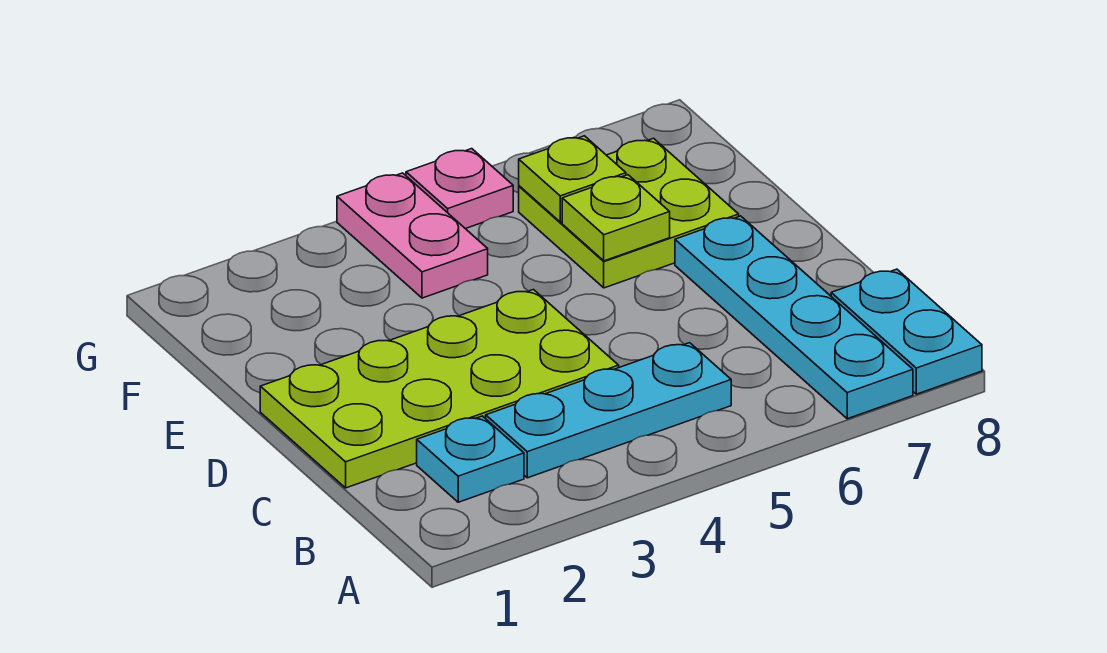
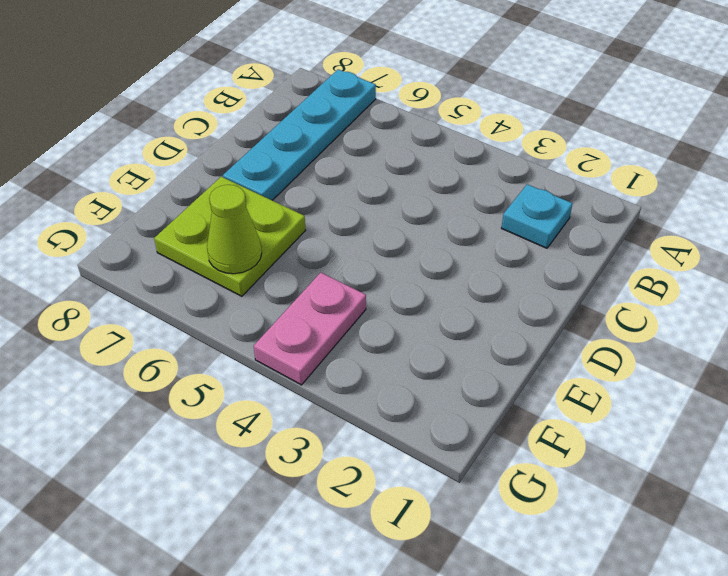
lime cone F6 level 2 -> lime plate F6 level 2
none -> cyan plate A8:B8 level 1
none -> cyan plate B3:B5 level 1

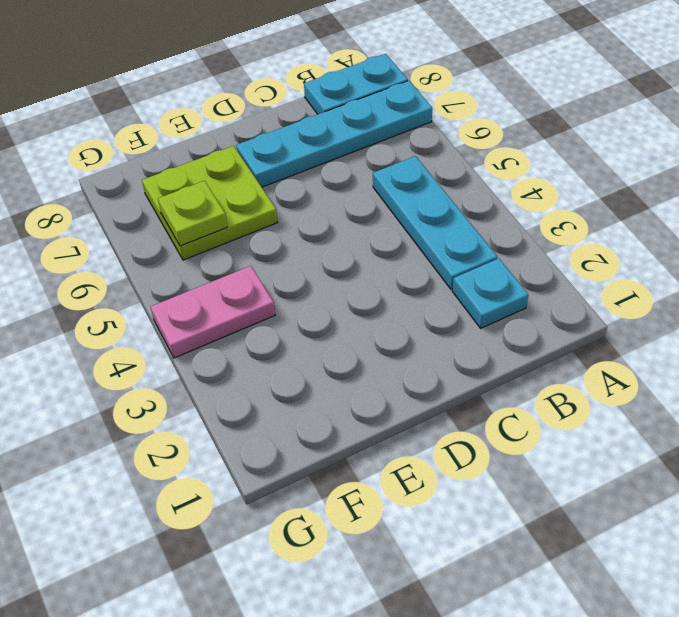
none -> lime plate C1:D4 level 1
none -> pink plate G5 level 1

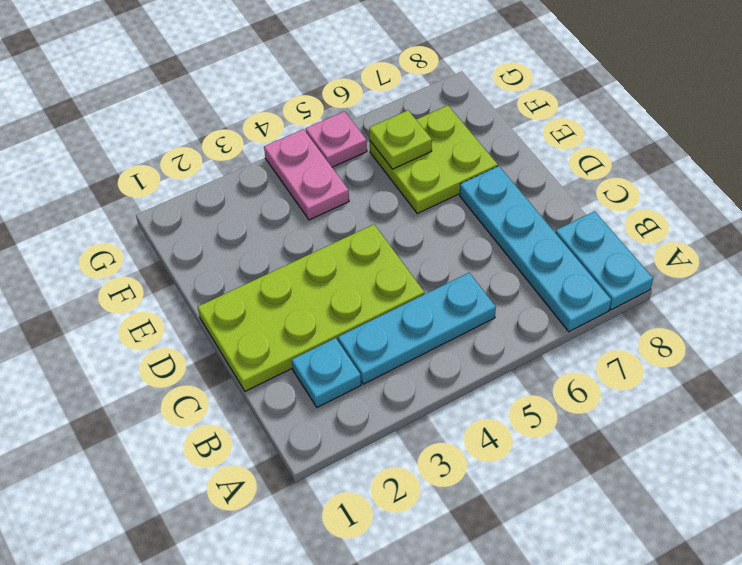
none -> lime plate E6 level 2

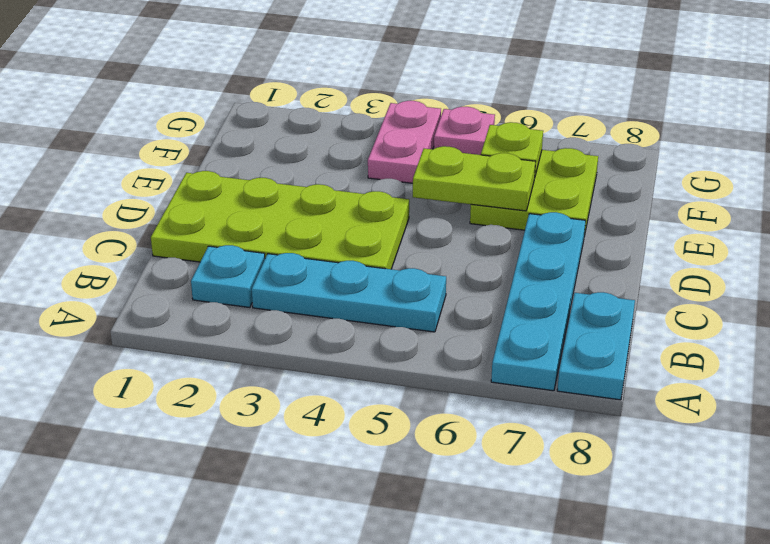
lime plate E5:E6 level 2 -> lime plate E6 level 2

